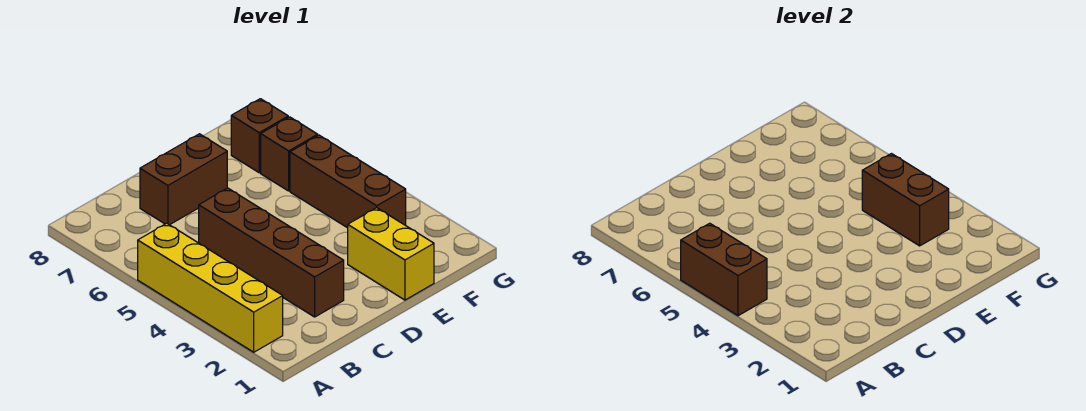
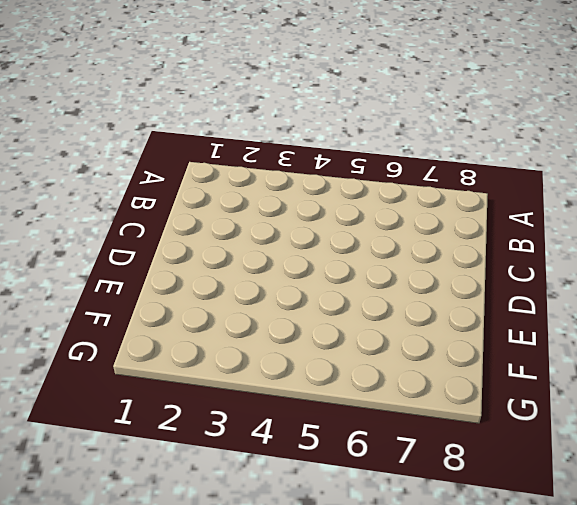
none -> yellow brick A2:A5 level 1
none -> brown brick C2:C5 level 1

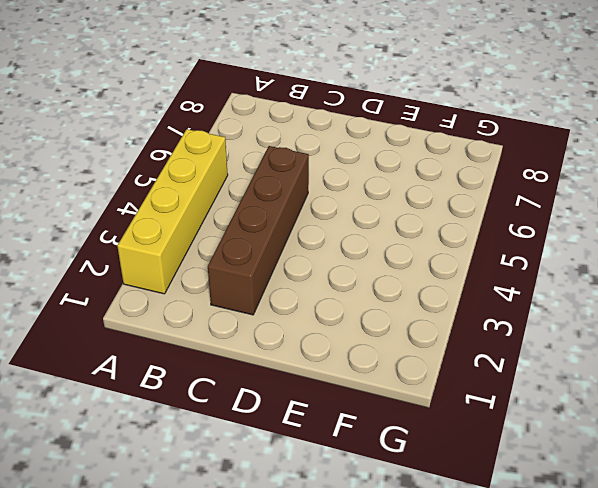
none -> brown brick C7:D7 level 1
none -> yellow brick E1:E2 level 1

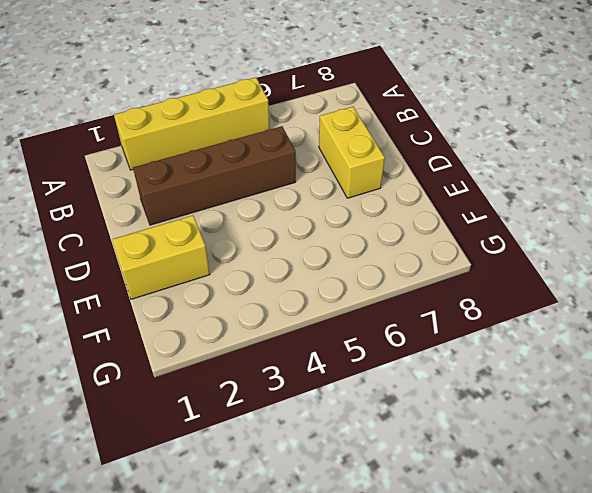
yellow brick C7:D7 level 1 -> brown brick C7:D7 level 1
none -> brown brick F3:F5 level 1
none -> brown brick F6 level 1

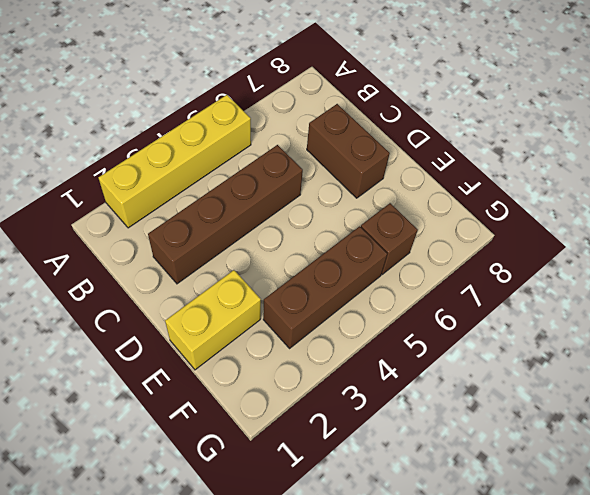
none -> brown brick F7 level 1
none -> brown brick A4:A5 level 2

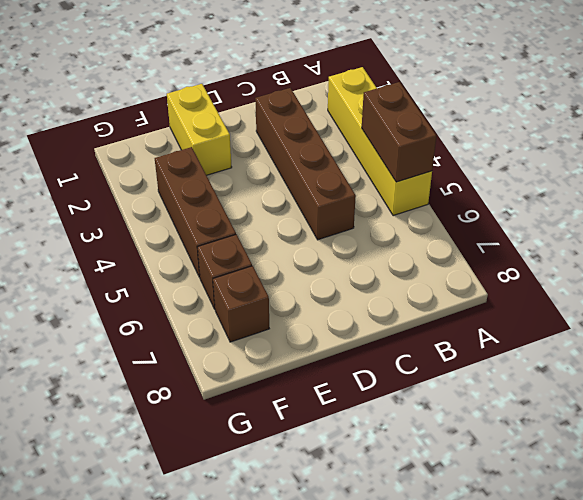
none -> brown brick C7:D7 level 1
none -> brown brick F3:F4 level 2

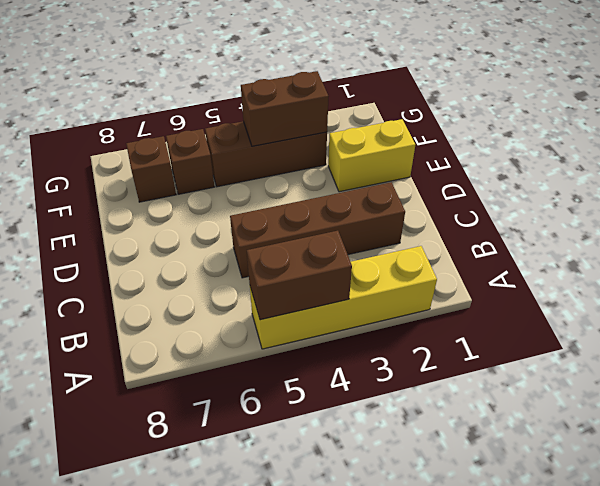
none -> brown brick C7:D7 level 1

